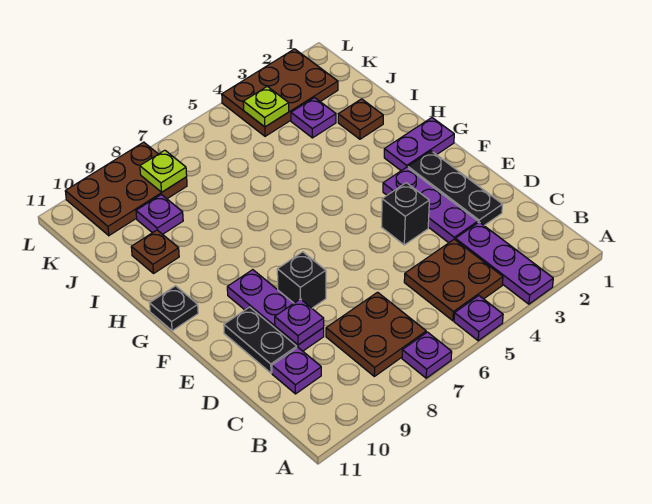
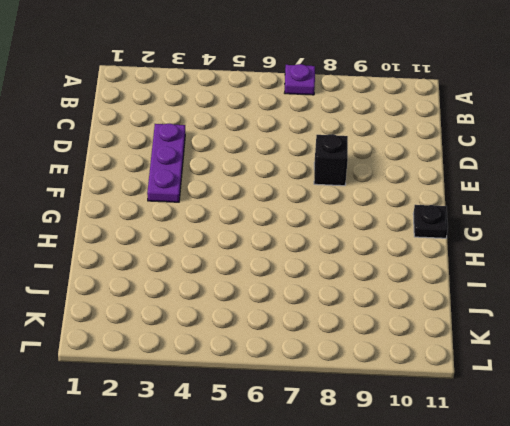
none -> purple plate A3:C3 level 1
none -> purple plate A5 level 1
none -> brown plate B4:C5 level 1

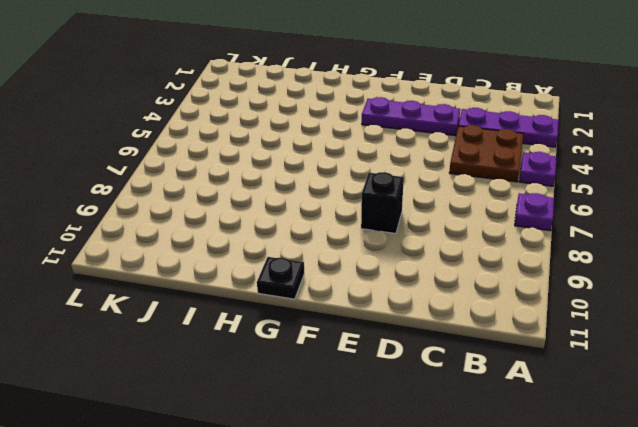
none -> brown plate B7:C8 level 1
none -> purple plate C10 level 1
none -> black plate D2:F2 level 1

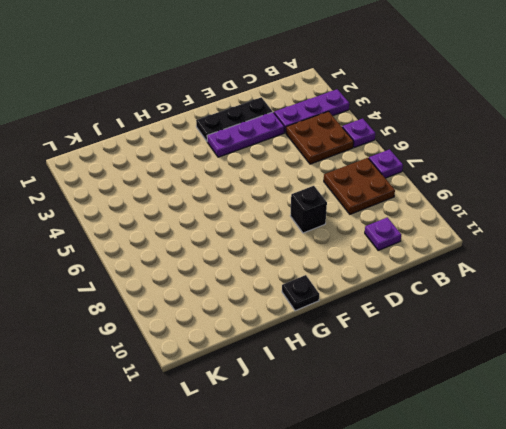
none -> purple plate D9:F9 level 1
none -> black plate D10:E10 level 1
none -> black brick E4 level 1

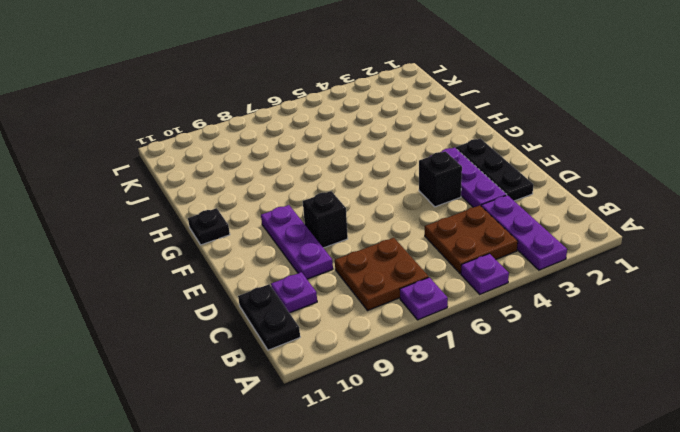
black plate B11:C11 level 1 -> black plate D10:E10 level 1
none -> purple plate G1:G2 level 1
none -> brown plate I2 level 1
none -> brown plate I10 level 1

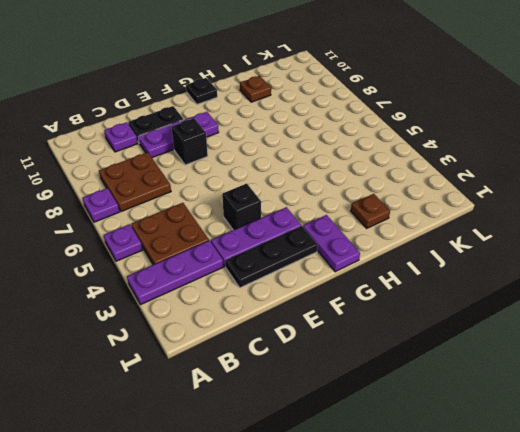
none -> purple plate J3 level 1
none -> purple plate J9 level 1
none -> brown plate K2:L4 level 1

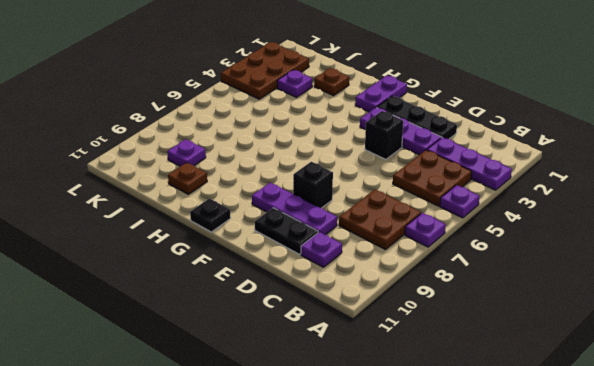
none -> brown plate K8:L10 level 1
none -> purple plate D9 level 2
none -> lime plate K4 level 2

